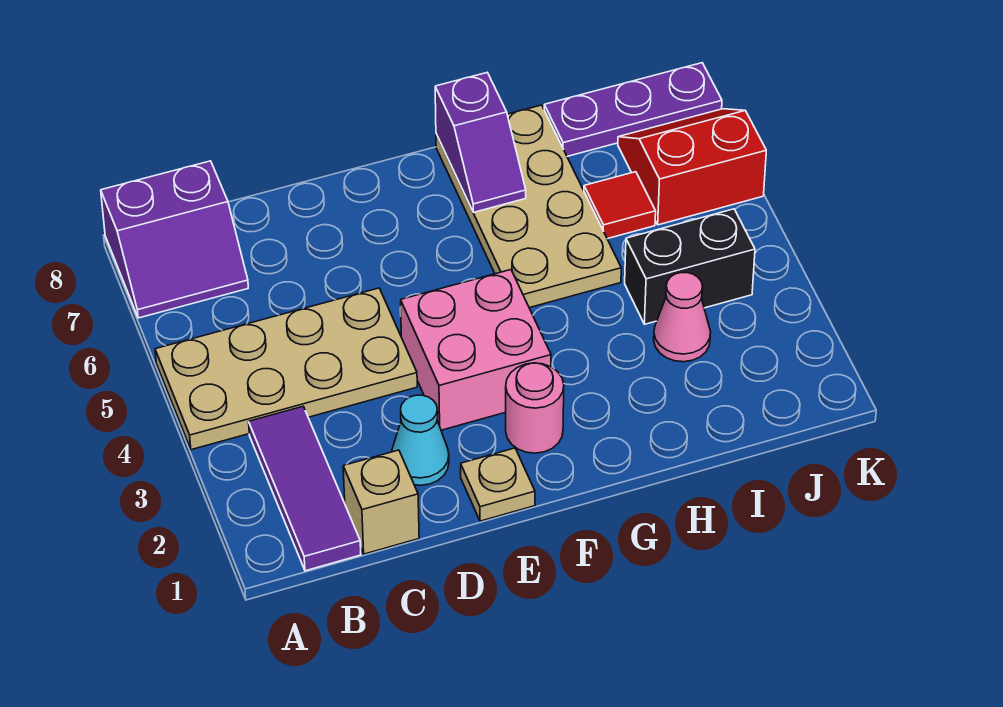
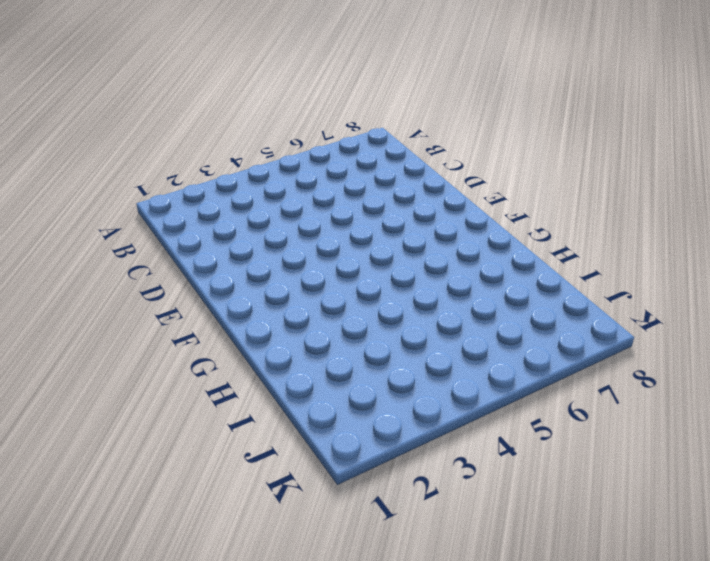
none -> tan plate A4:D5 level 1
none -> purple slope A7:B8 level 1 top 8
none -> purple tile B1:B3 level 1

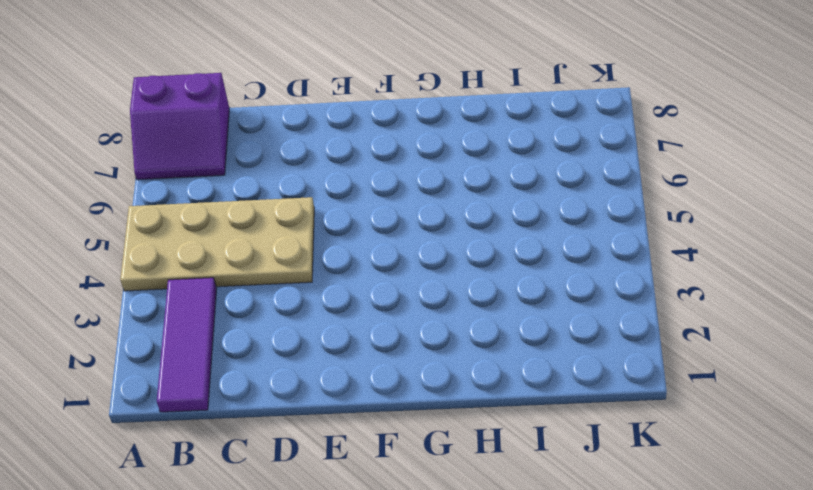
none -> tan brick C1 level 1
none -> cyan cone D2 level 1
none -> tan plate E1 level 1

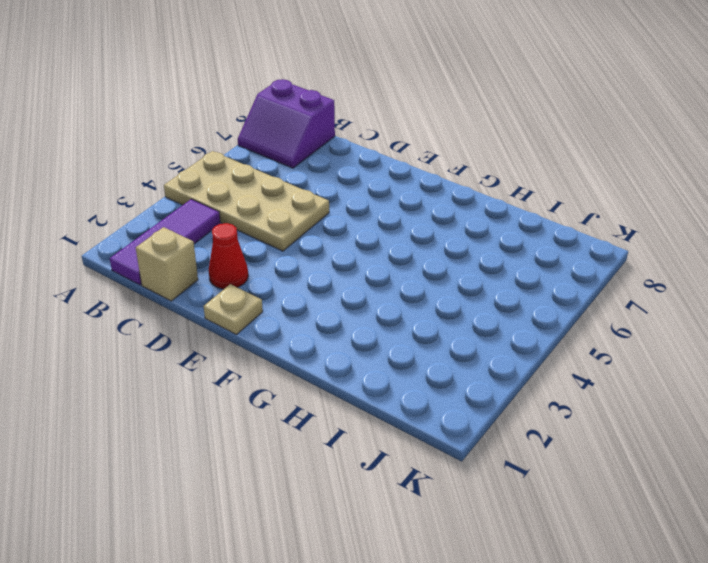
red cone D2 level 1 -> cyan cone D2 level 1
none -> pink brick E3:F4 level 1
none -> pink round brick F2 level 1
none -> tan plate G5:H8 level 1

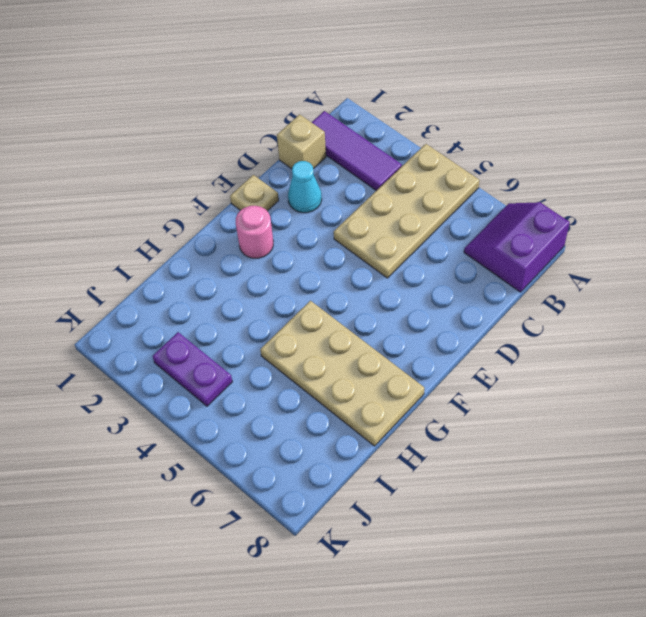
purple plate J3:J4 level 1 -> black brick I4:J4 level 1
none -> pink brick E3:F4 level 1
none -> pink cone I3 level 1
none -> red tile I6 level 1

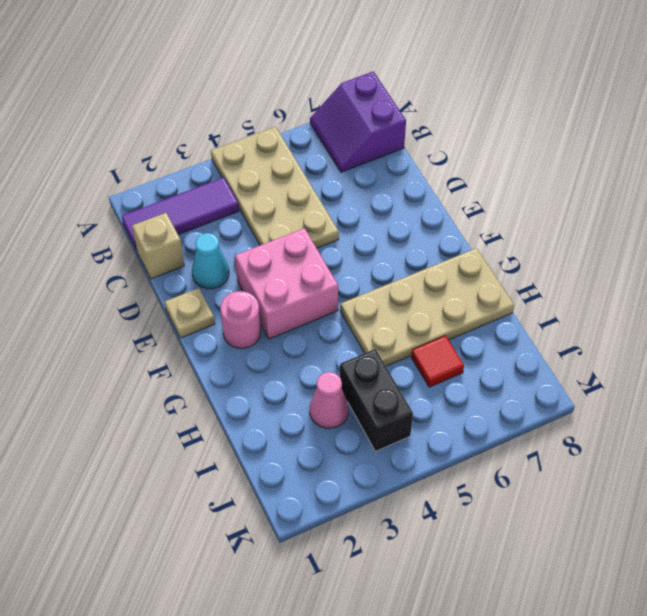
none -> purple plate I8:K8 level 1
none -> red slope J6:K7 level 1 top 6
none -> purple slope G7:G8 level 2 top 8

